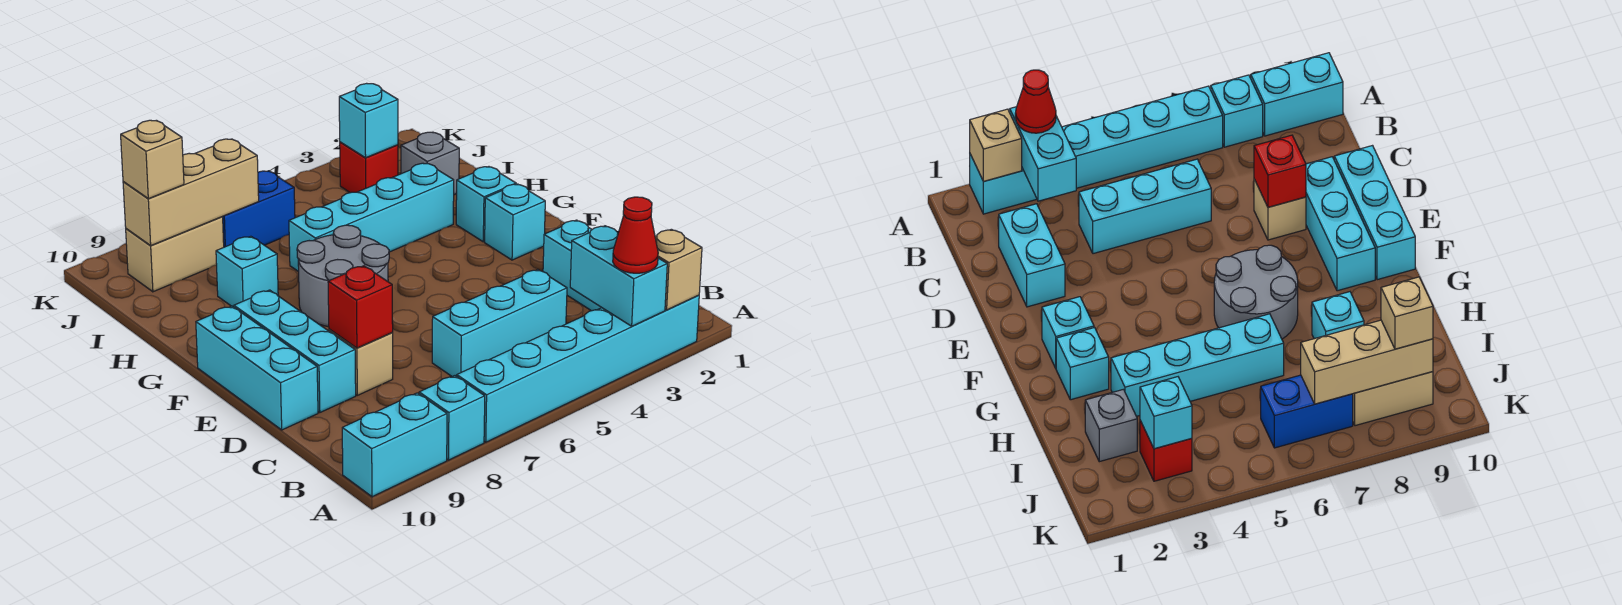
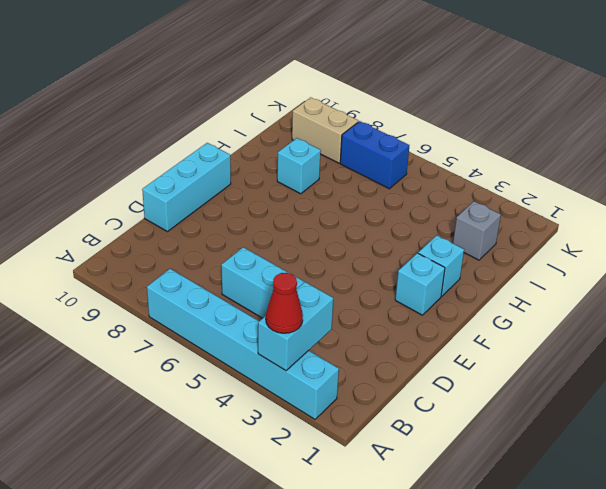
none -> cyan brick A8 level 1
none -> cyan brick A9:A10 level 1
none -> cyan brick C2:D2 level 1

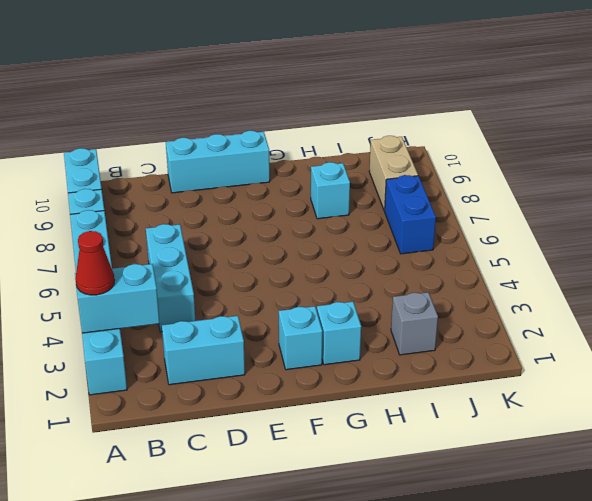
none -> tan brick D8 level 1
none -> cyan brick D9:F9 level 1
none -> grey round brick F6:G7 level 1

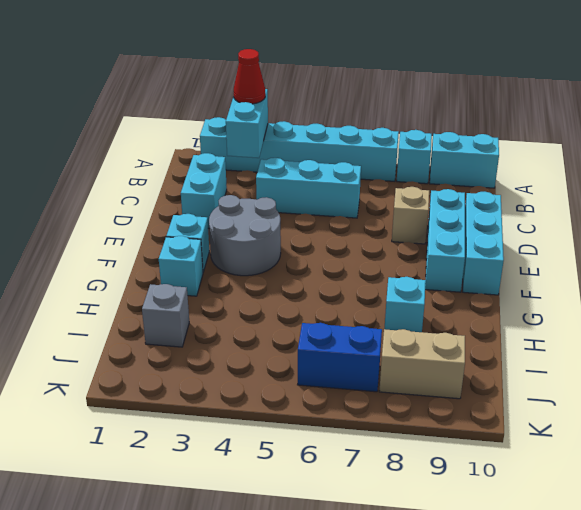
grey round brick E3:F4 level 1 -> grey round brick F6:G7 level 1
none -> cyan brick H3:H6 level 1
none -> red brick J3 level 1
none -> tan brick A2 level 2

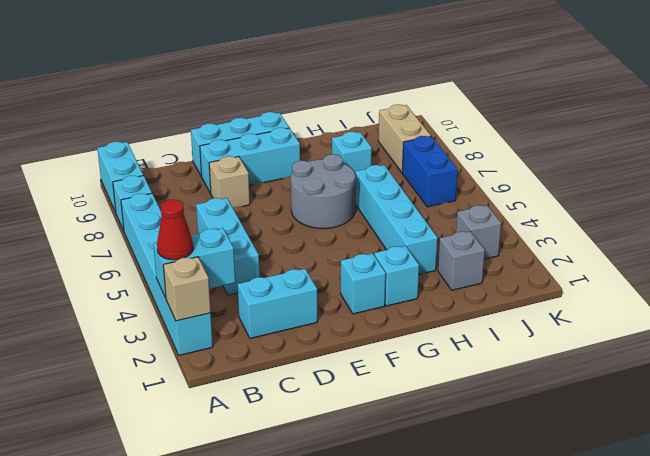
grey brick J3 level 1 -> red brick J3 level 1
none -> red brick D8 level 2
none -> cyan brick J3 level 2
none -> tan brick J7:J9 level 2

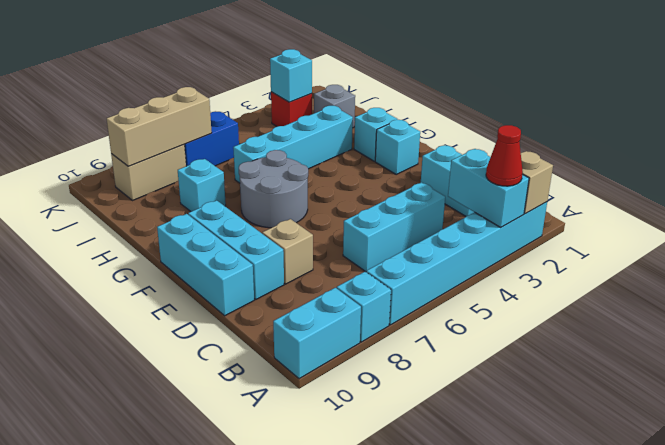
none -> red brick D8 level 2
none -> tan brick J9 level 3

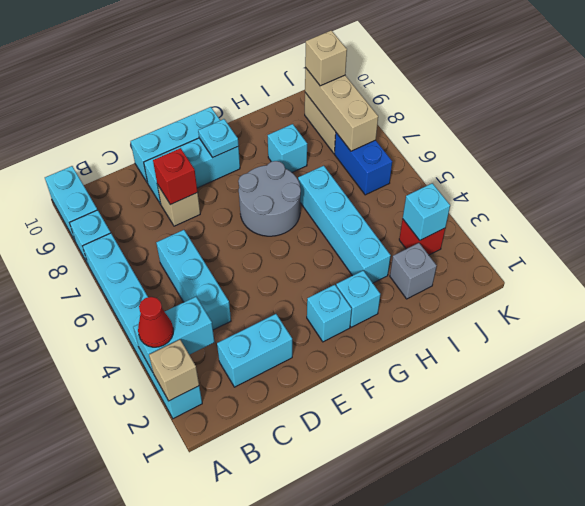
cyan plate F9 level 2 -> none

